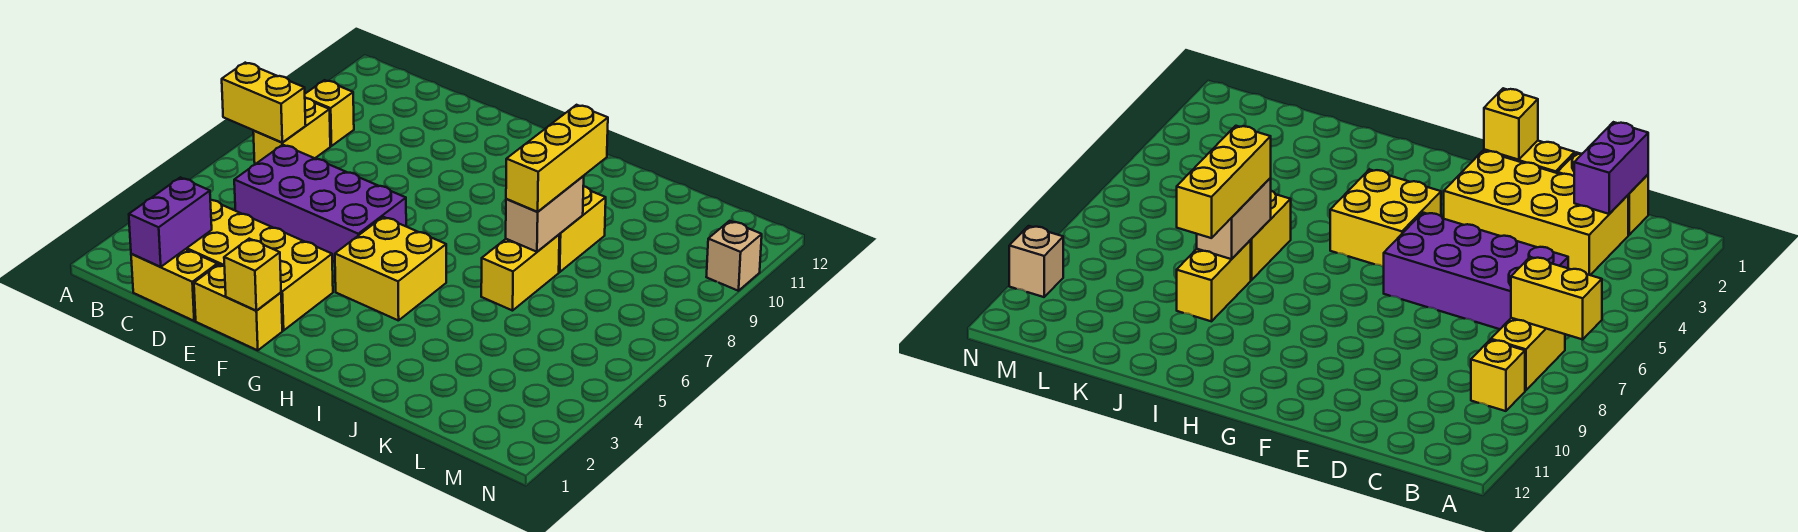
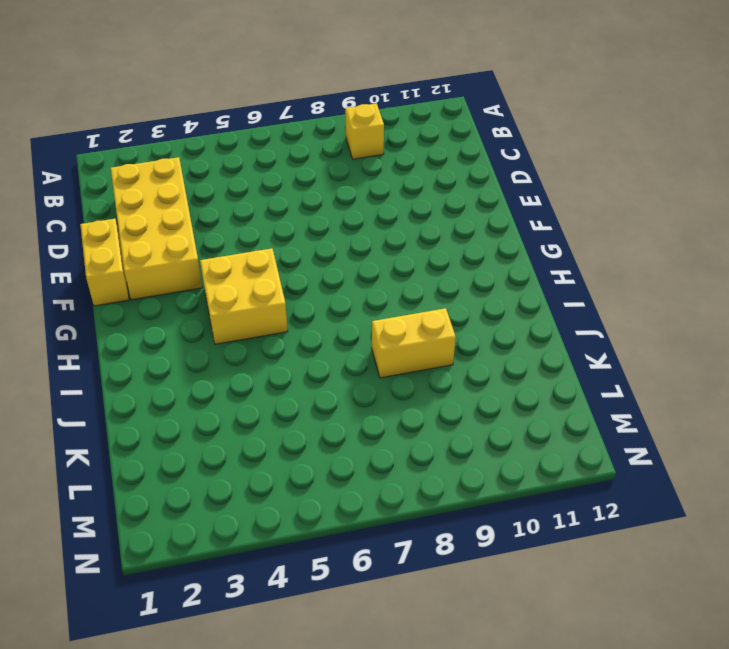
none -> yellow brick B7:B8 level 1
none -> yellow brick C1:D1 level 1
none -> purple brick C5:F6 level 1

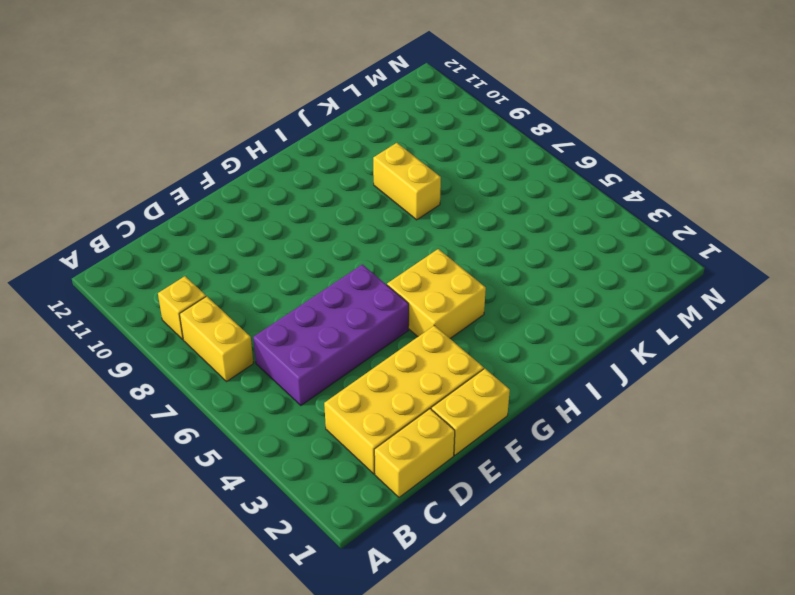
none -> yellow brick J6:J7 level 1
none -> tan brick N10 level 1
none -> yellow brick A7:B7 level 2

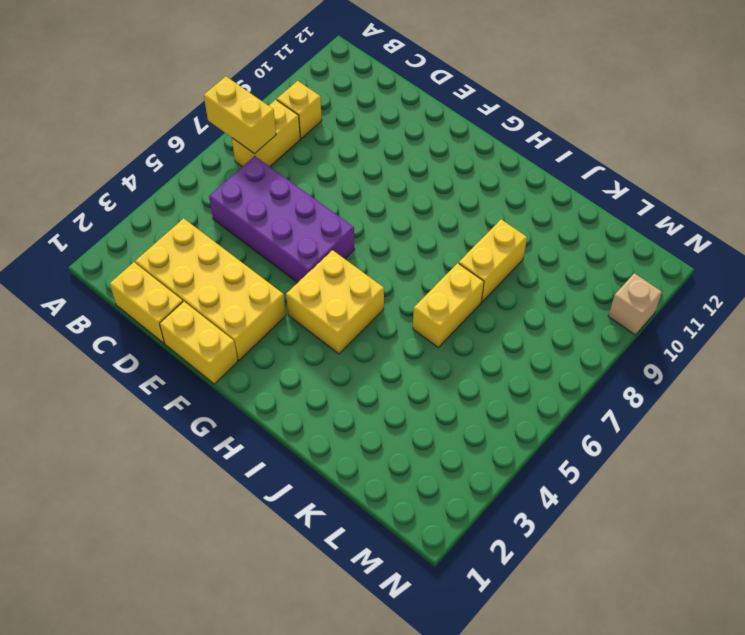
none -> purple brick C1:C2 level 2
none -> yellow brick F1 level 2
none -> tan brick J7:J8 level 2

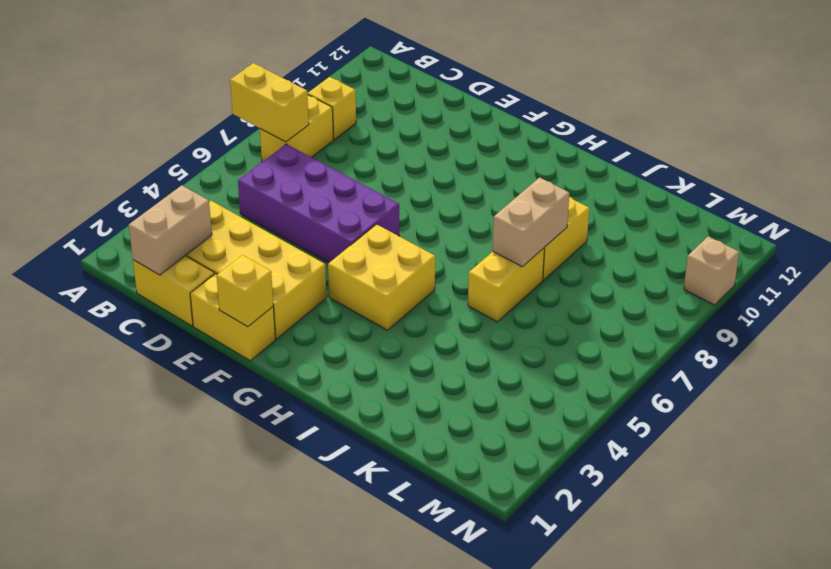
tan brick C1:C2 level 2 -> purple brick C1:C2 level 2
none -> yellow brick J7:J9 level 3

